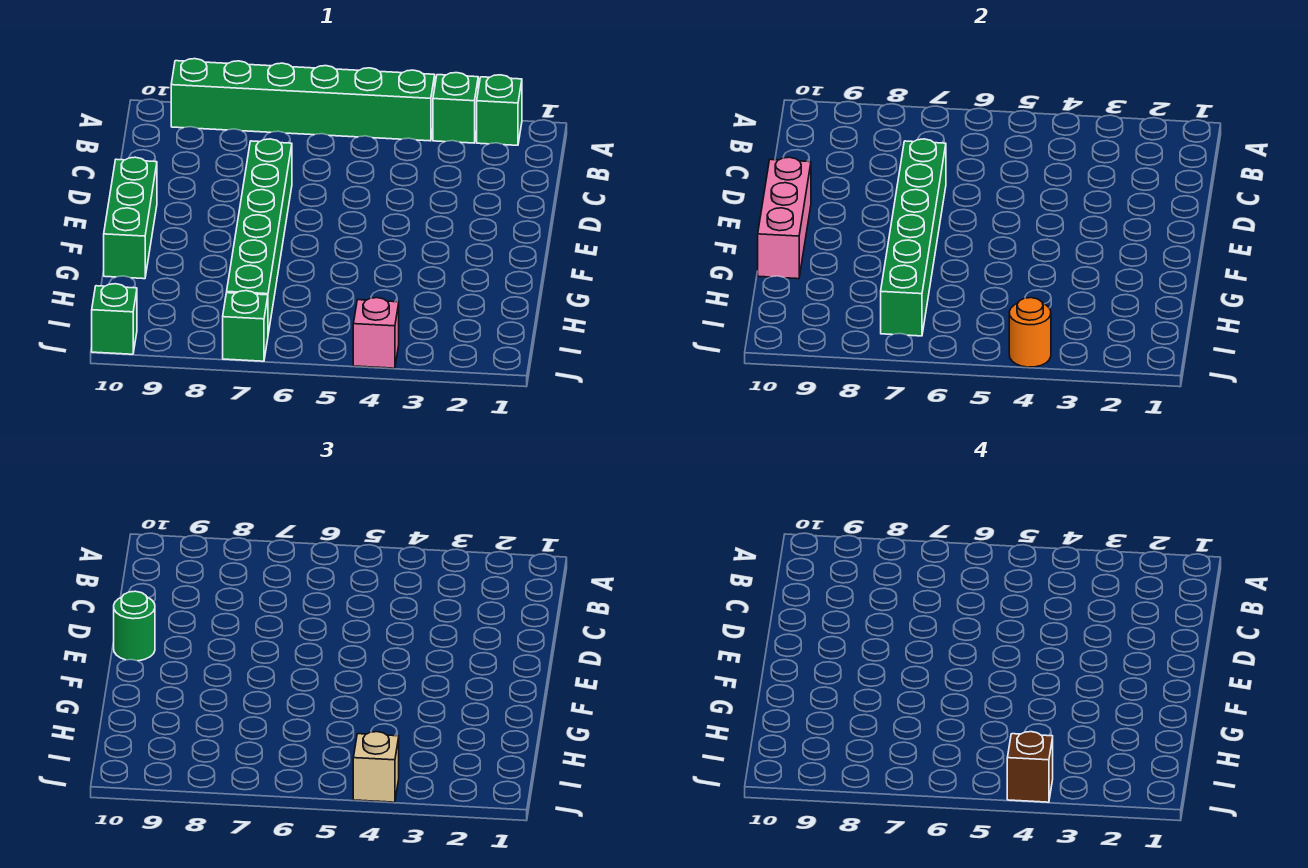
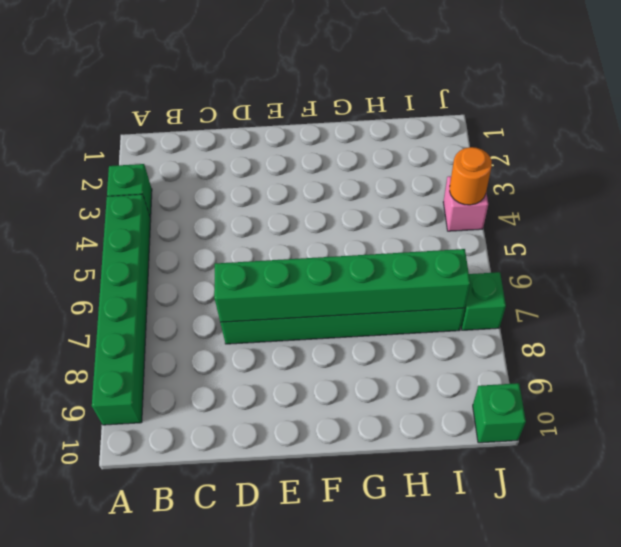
none -> green brick A2 level 1
none -> green brick E10:G10 level 1
none -> pink brick E10:G10 level 2

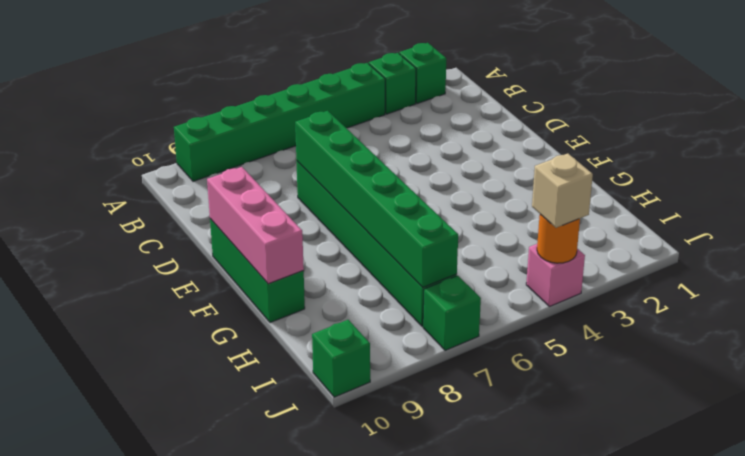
none -> green round brick E10 level 3
none -> brown brick J4 level 4

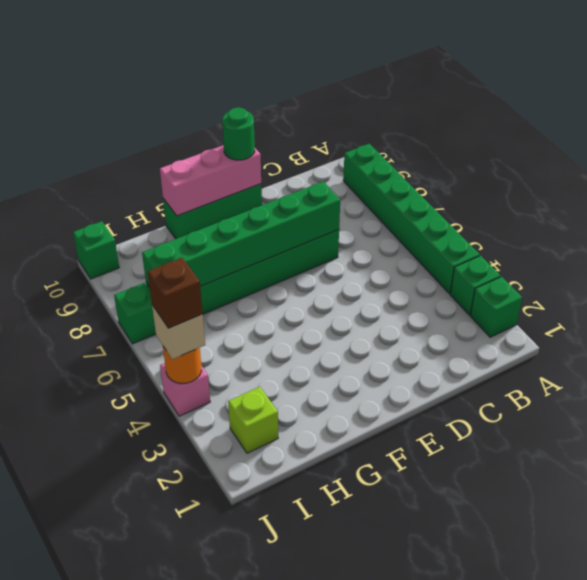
lime brick I2 level 1 -> none

